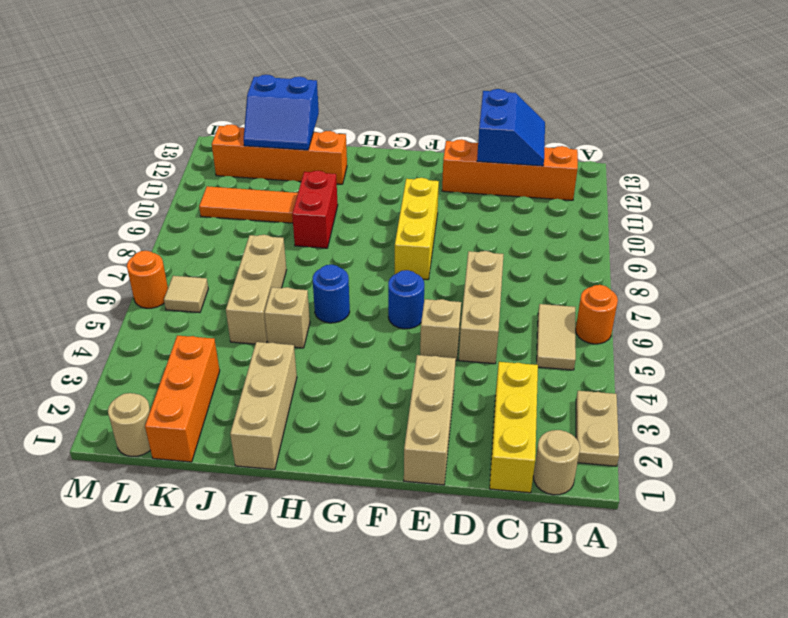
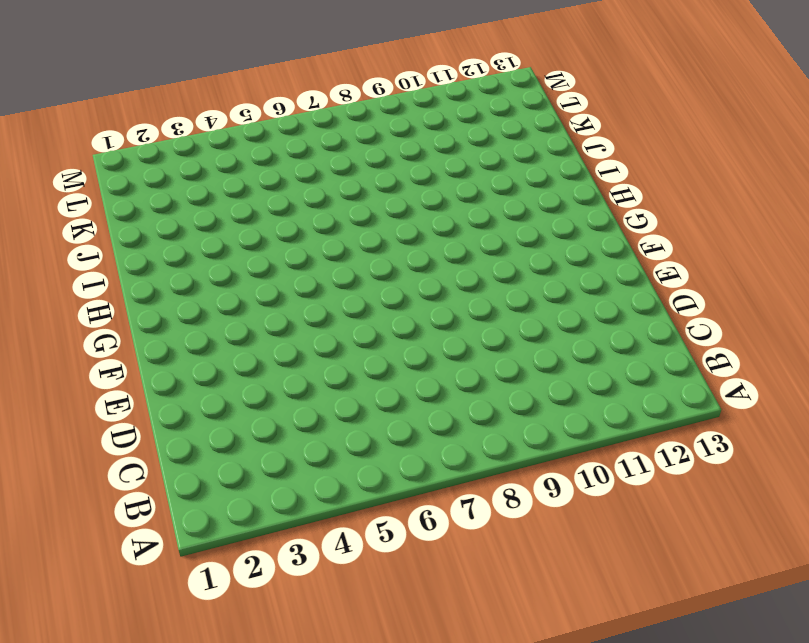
none -> tan plate A2:A3 level 1
none -> orange round brick A6 level 1
none -> tan round brick B1 level 1

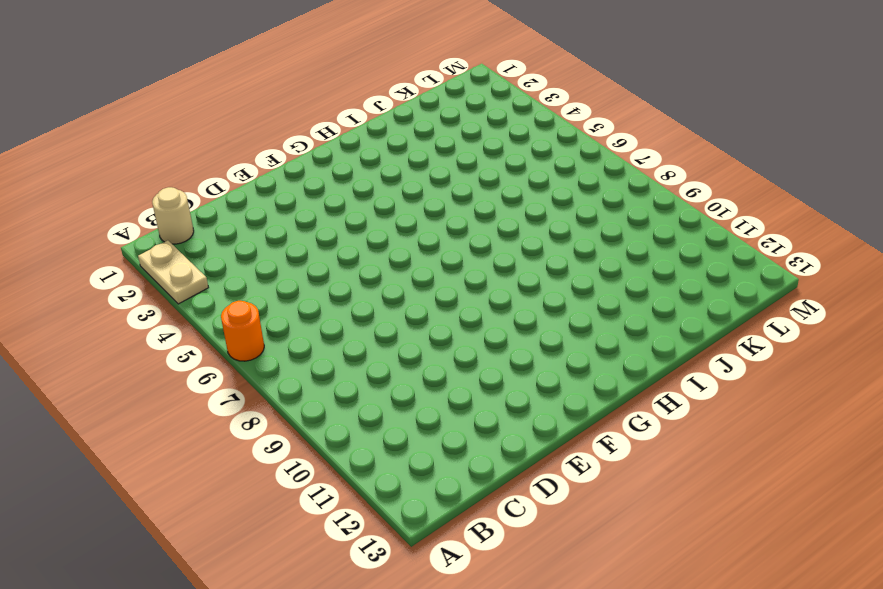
none -> tan tile B5:B6 level 1
none -> orange brick B12:E12 level 1
none -> yellow brick C1:C3 level 1

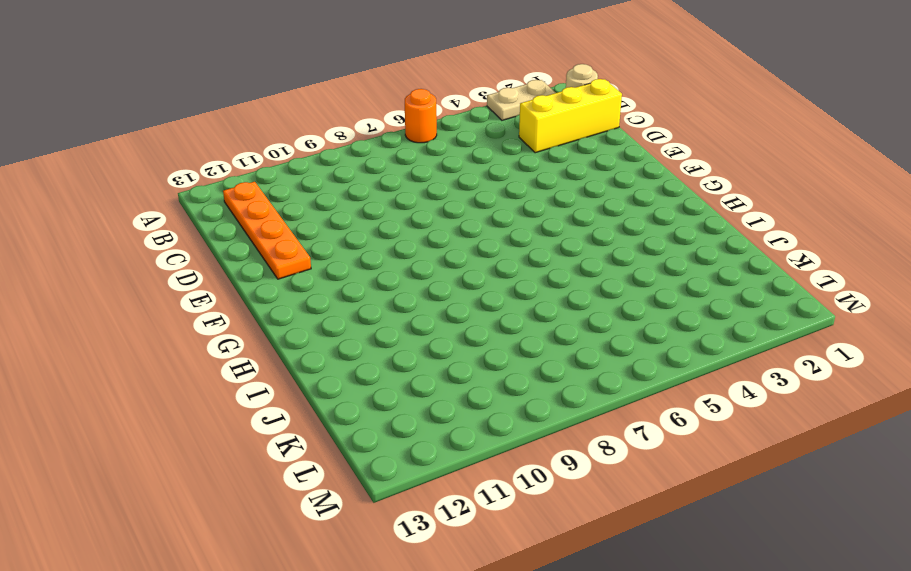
orange plate B12:E12 level 1 -> orange brick B12:E12 level 1
none -> tan tile B5:B6 level 1
none -> tan brick D5:D7 level 1
none -> tan brick E1:E3 level 1

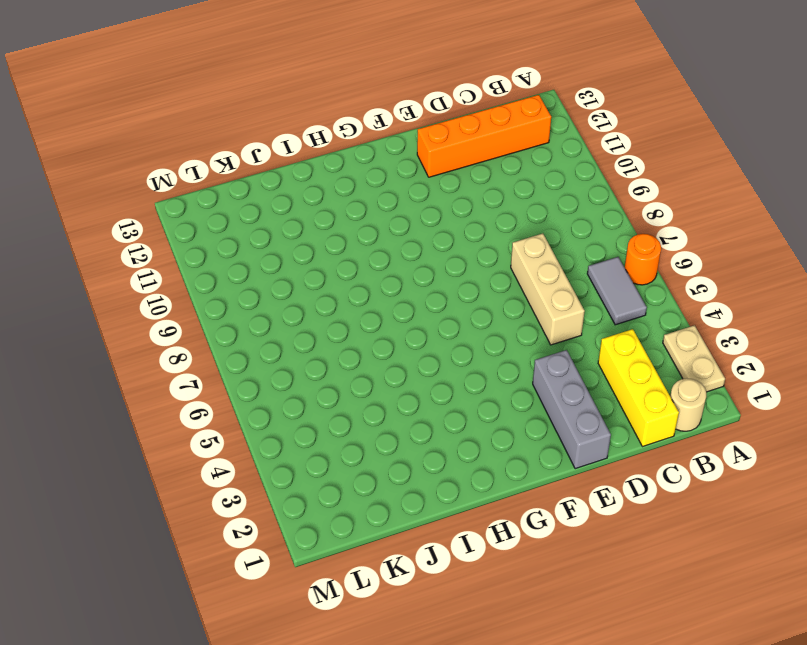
grey tile B5:B6 level 1 -> tan tile B5:B6 level 1
grey brick E1:E3 level 1 -> tan brick E1:E3 level 1
none -> tan brick E5 level 1
none -> blue round brick F6 level 1
none -> yellow brick F8:F10 level 1

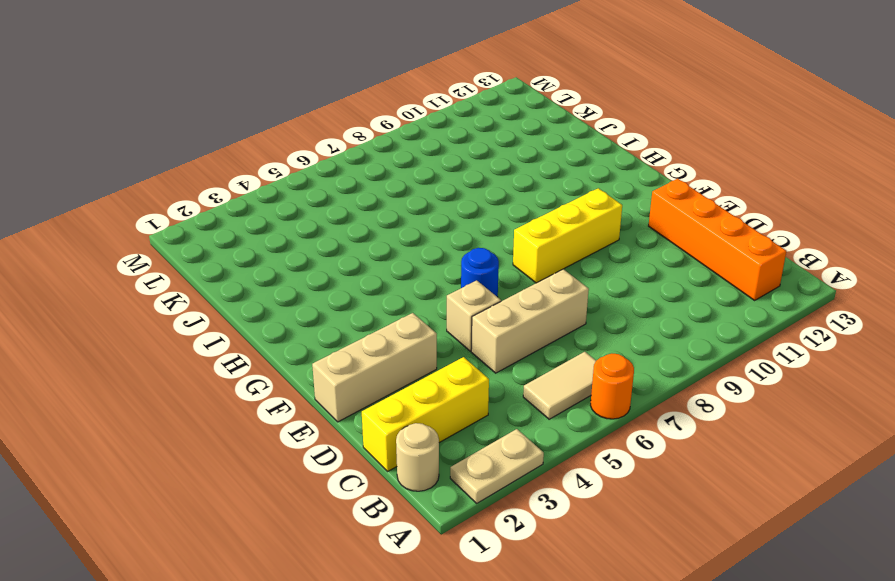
none -> blue round brick H6 level 1
none -> tan brick I1:I3 level 1
none -> tan brick I5 level 1

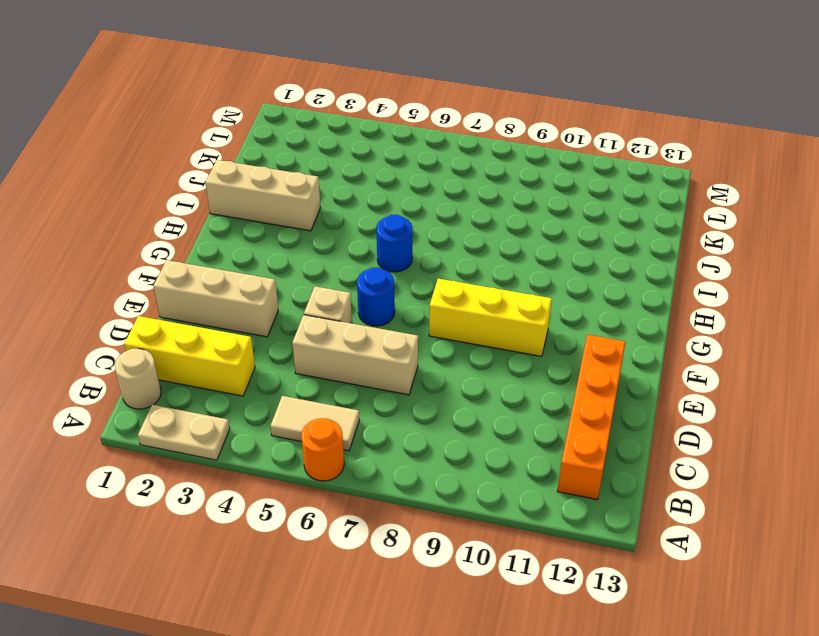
none -> tan brick I5 level 1
none -> red brick I9:I10 level 1
none -> orange brick I12:L12 level 1

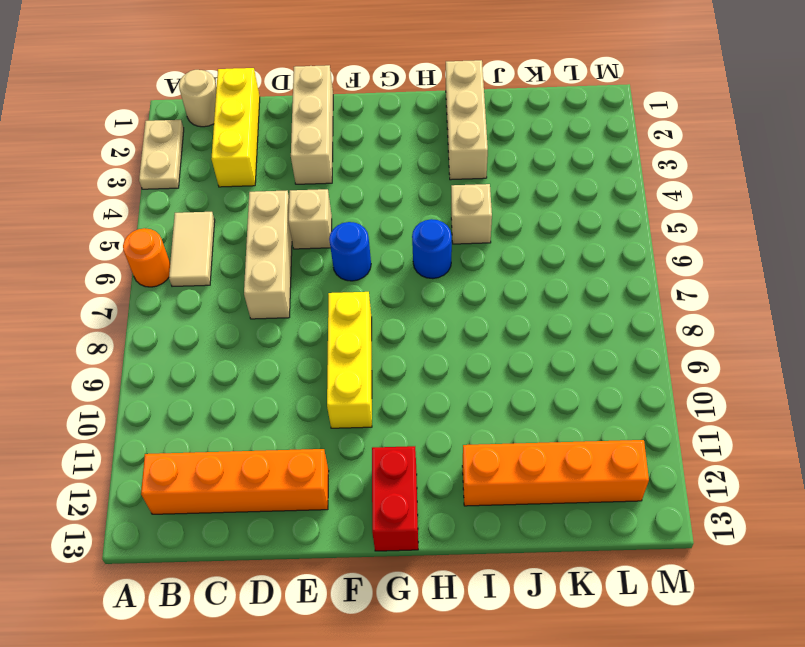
red brick G12:G13 level 1 -> red brick I9:I10 level 1
none -> tan brick J5:J7 level 1
none -> orange tile J10:L10 level 1
none -> orange brick K1:K3 level 1

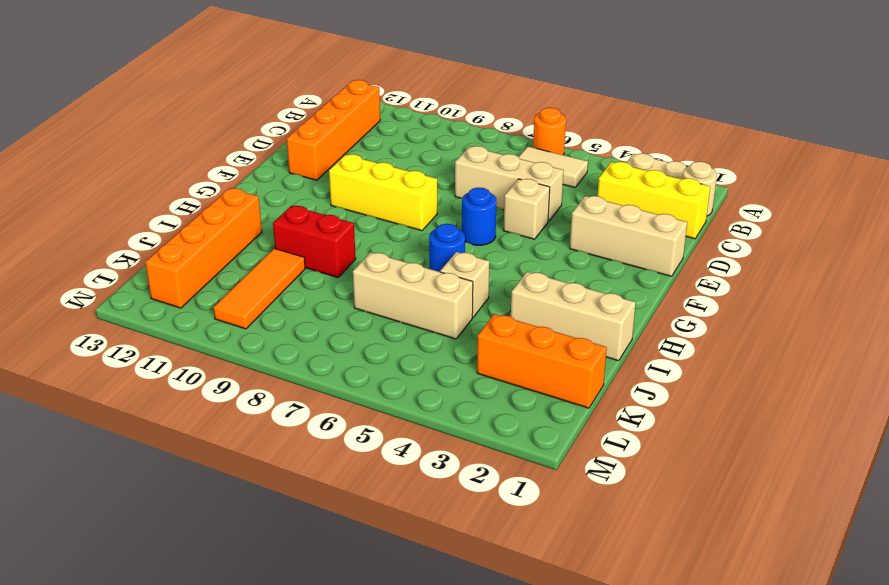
none -> tan round brick L1 level 1
none -> tan tile L6 level 1
none -> orange round brick M6 level 1

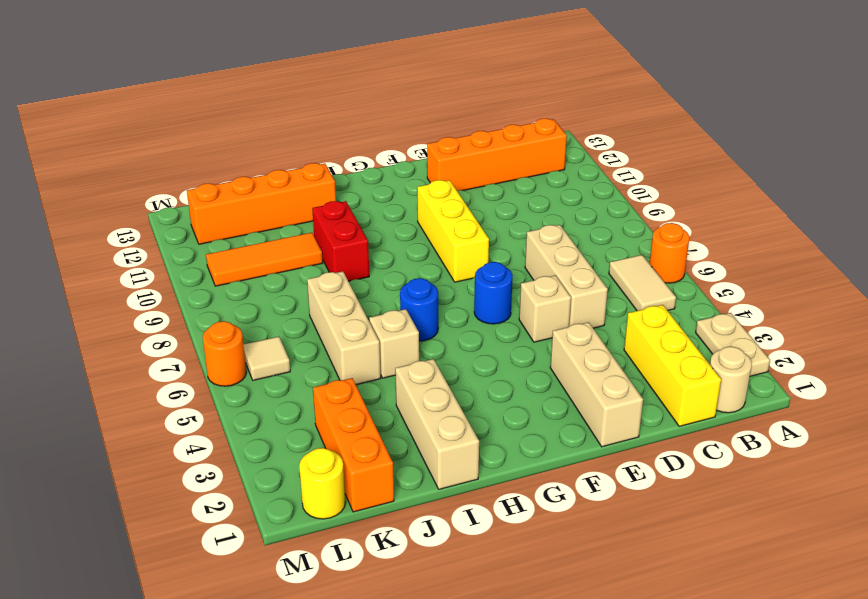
yellow round brick L1 level 1 -> tan round brick L1 level 1
none -> blue slope C12:D13 level 2 top D
none -> blue slope J12:K13 level 2 top 13

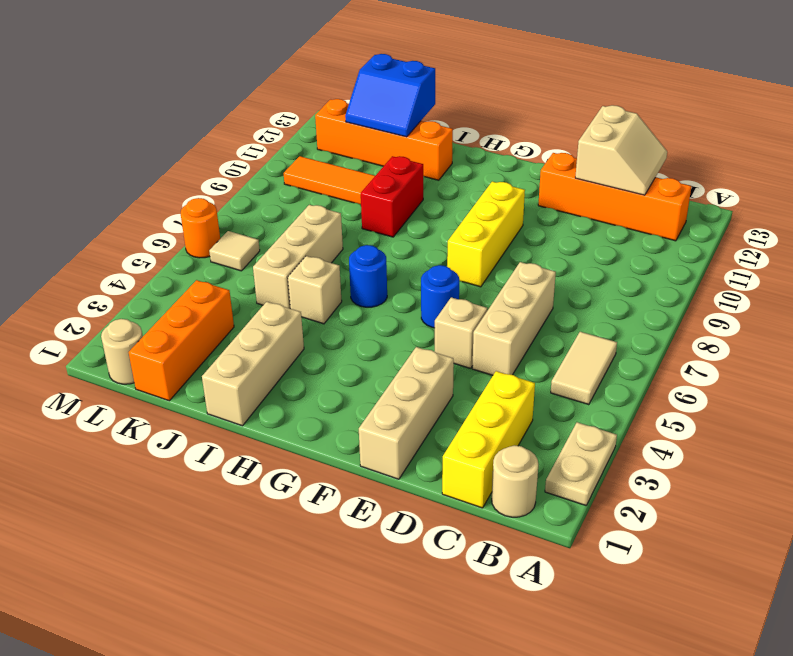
tan slope C12:D13 level 2 top D -> blue slope C12:D13 level 2 top D
none -> orange round brick A6 level 1

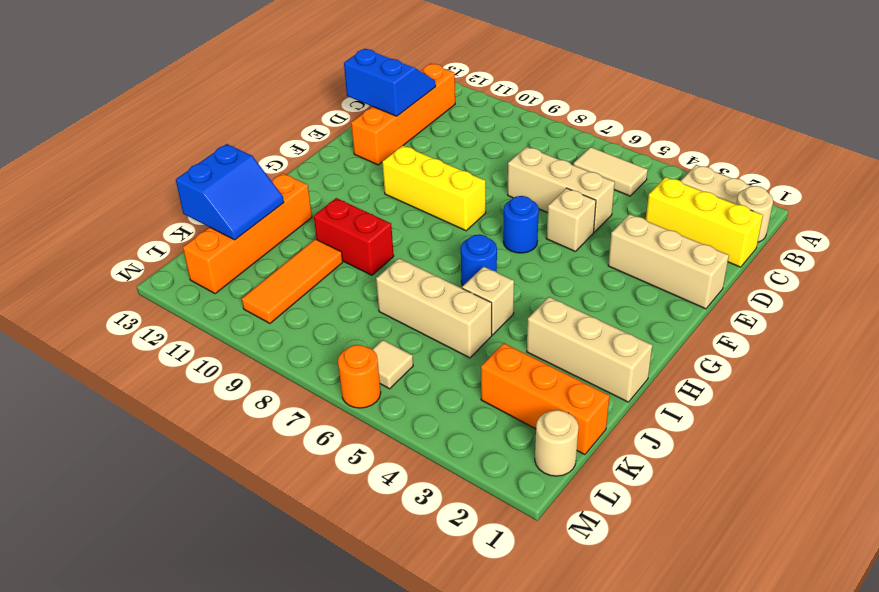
none -> orange round brick A6 level 1

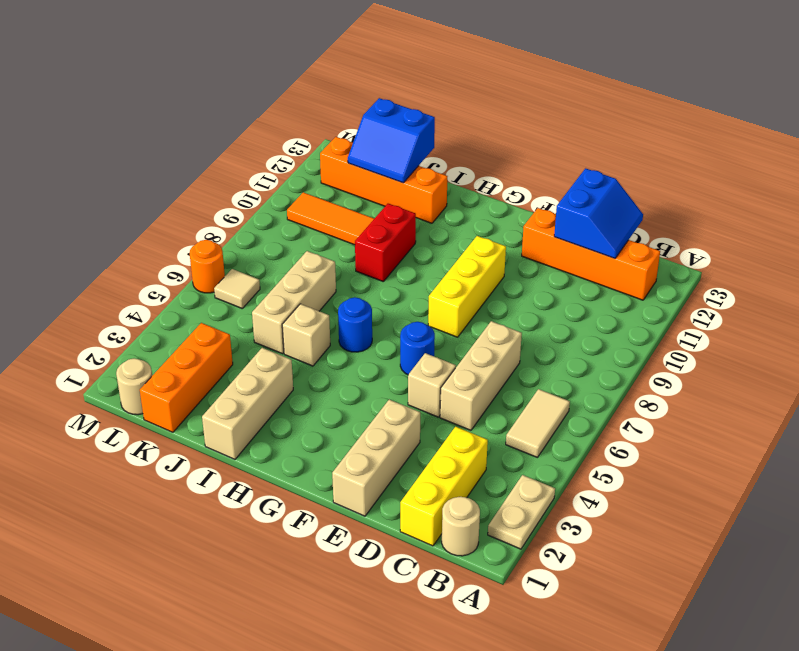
none -> orange round brick A6 level 1

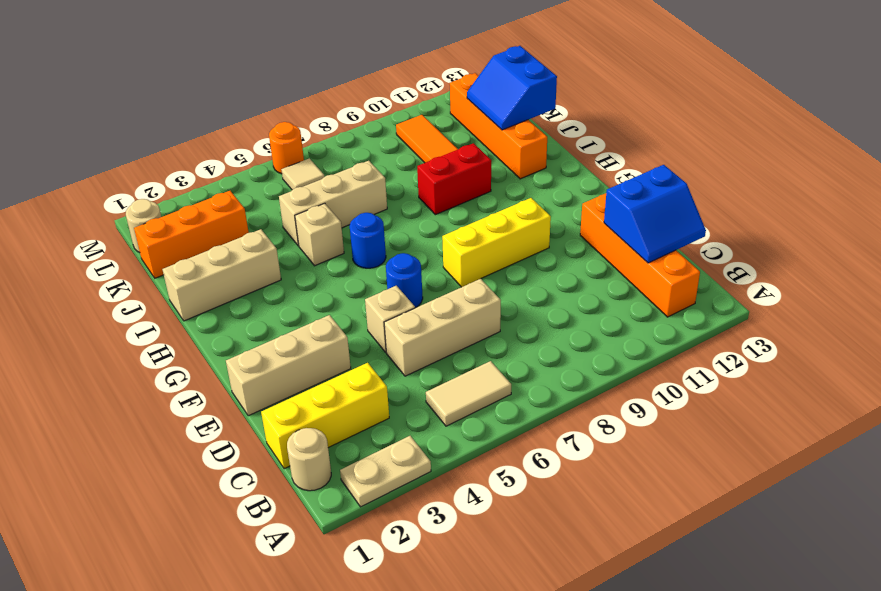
none -> orange round brick A6 level 1

